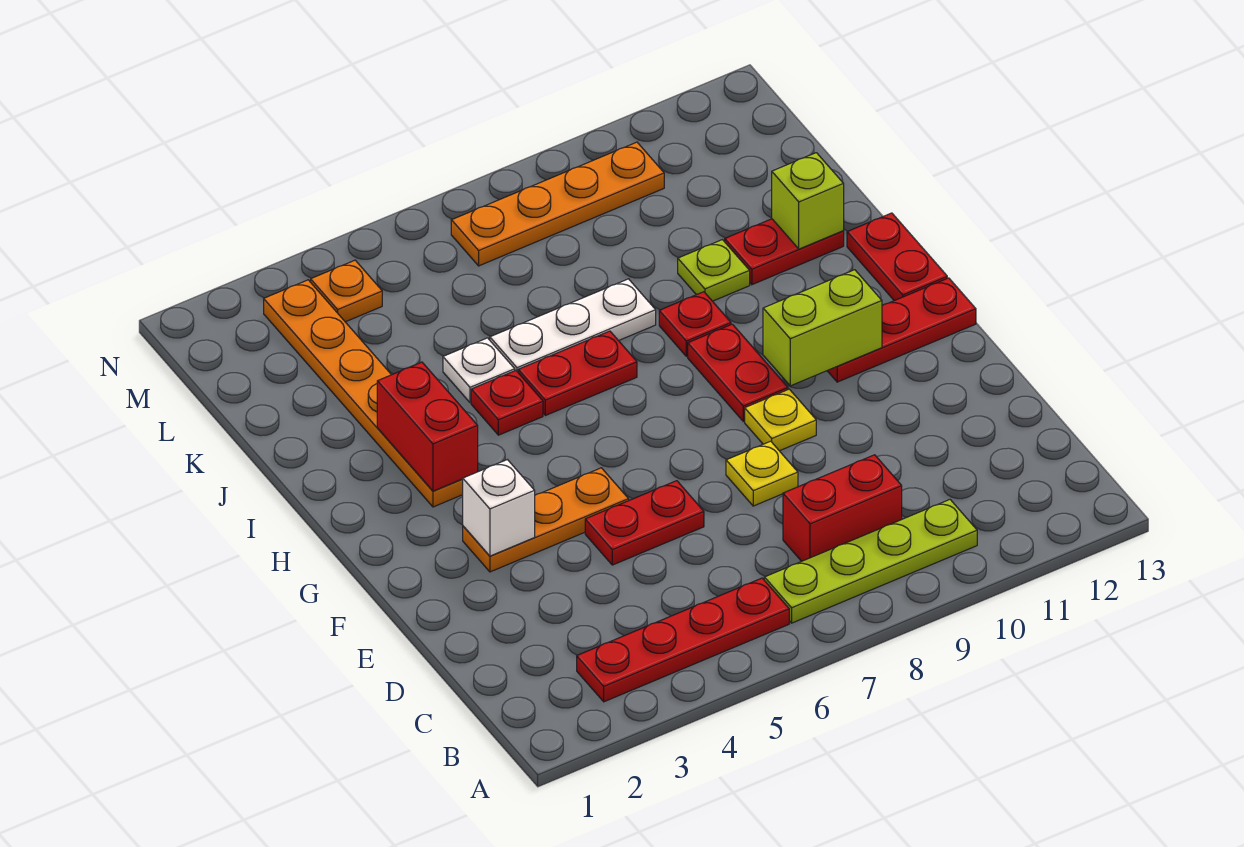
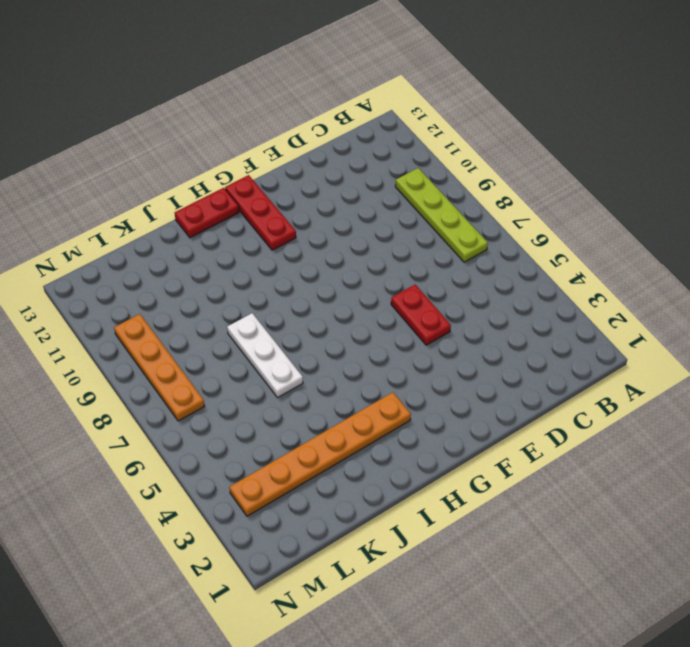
none -> red plate B3:B6 level 1
none -> red brick C8:C9 level 1
none -> yellow plate E8 level 1

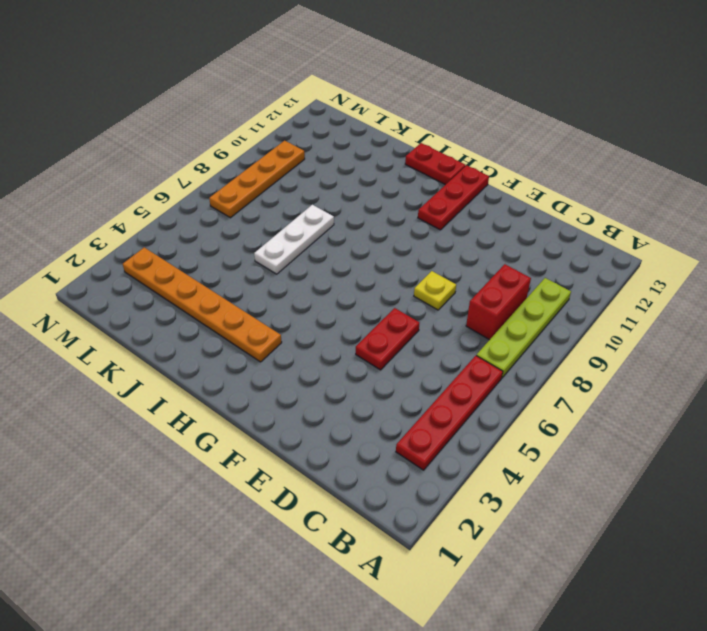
none -> orange plate F3:F5 level 1
none -> yellow plate F9 level 1
none -> red plate G9:H9 level 1

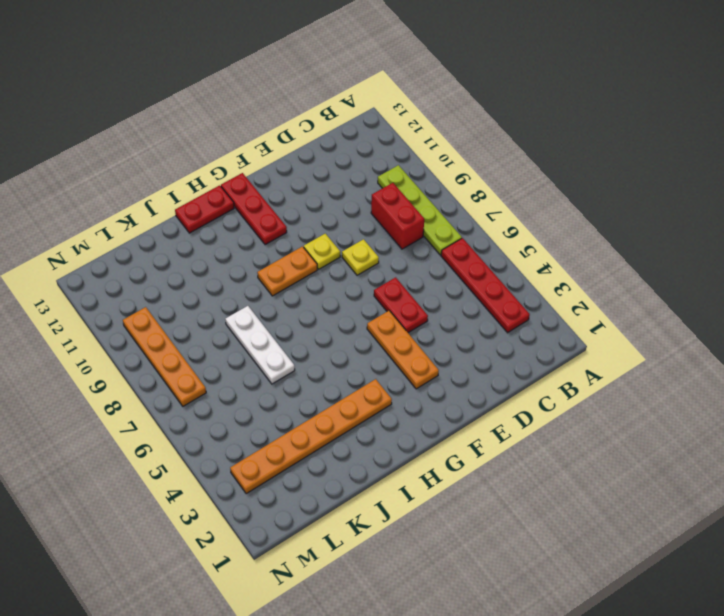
orange plate G9:H9 level 1 -> red plate G9:H9 level 1
none -> red plate I5 level 1
none -> red plate I6:I7 level 1
none -> red plate I9 level 1

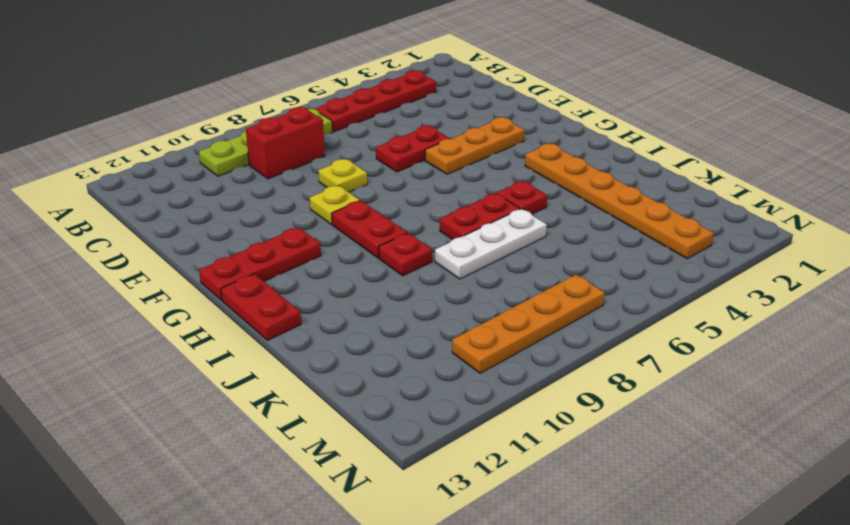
none -> white plate J5 level 1
none -> lime plate J10 level 1
none -> red plate J11:J12 level 1

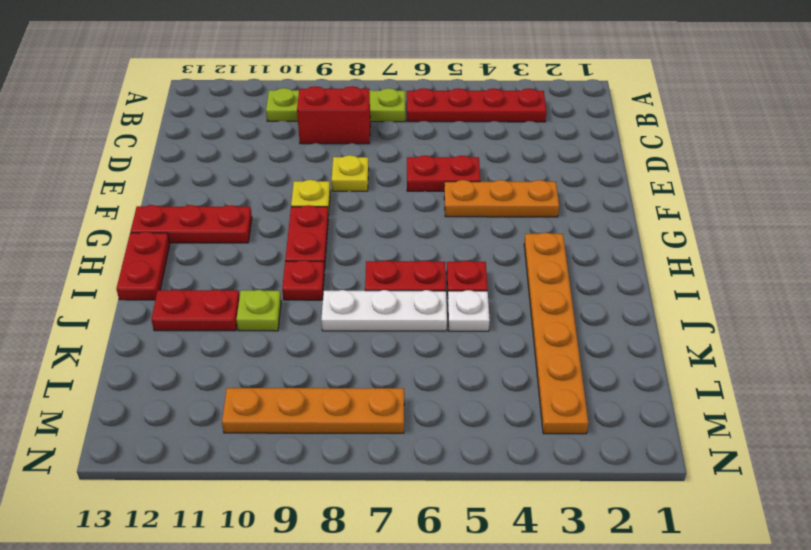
none -> orange plate M4 level 1
none -> white brick F3 level 2
none -> lime brick G10:G11 level 2

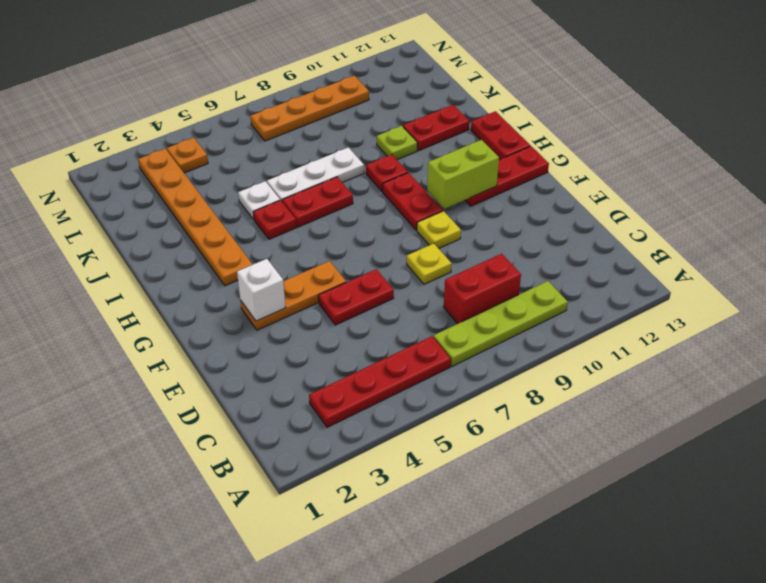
none -> red brick H3:I3 level 2
none -> lime brick J12 level 2

